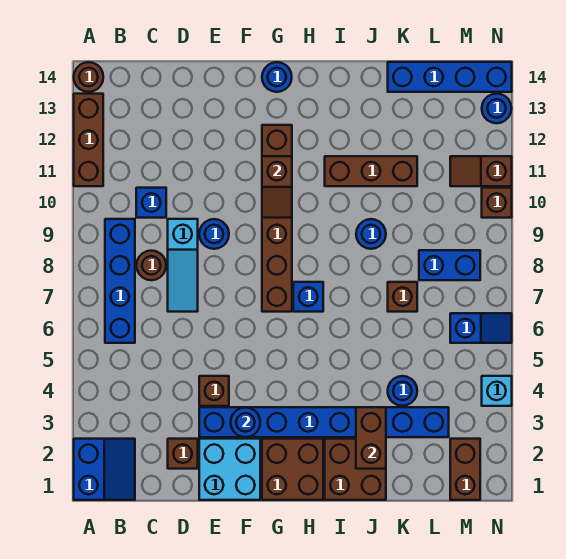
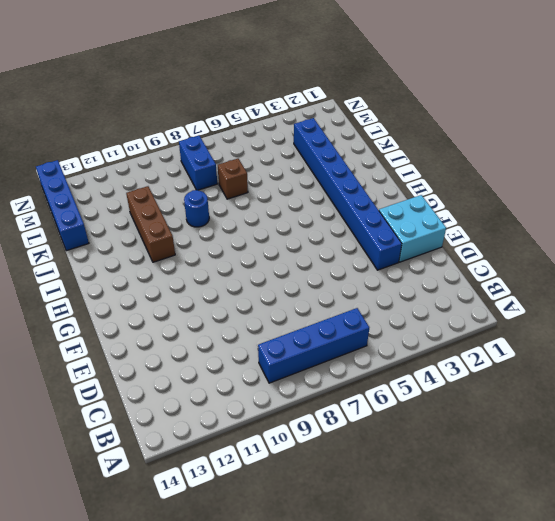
none -> blue slope A1:B2 level 1 top A
none -> brown brick A11:A13 level 1
none -> brown round brick A14 level 1
none -> brown round brick C8 level 1

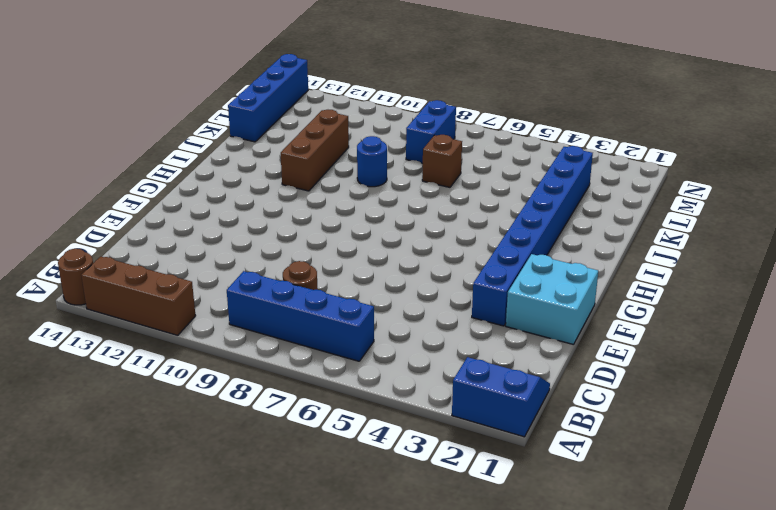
none -> blue brick C10 level 1
none -> brown brick D2 level 1
none -> cyan slope D7:D9 level 1 top 9
none -> brown brick E4 level 1

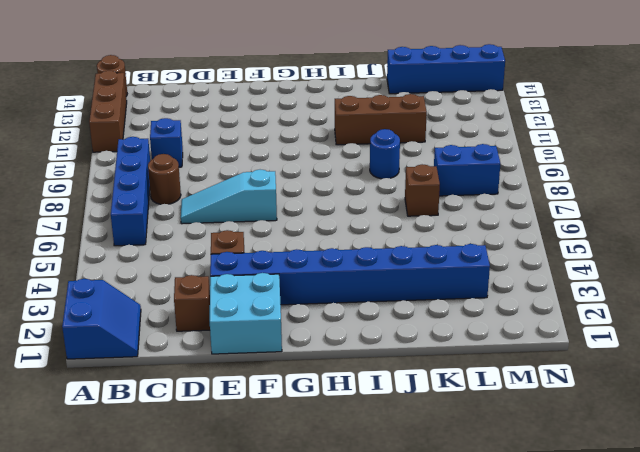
cyan slope D7:F7 level 1 top F -> cyan slope D7:D9 level 1 top 9
none -> blue round brick E9 level 1
none -> brown brick G1:H2 level 1
none -> brown brick G7:G12 level 1
none -> blue round brick G14 level 1

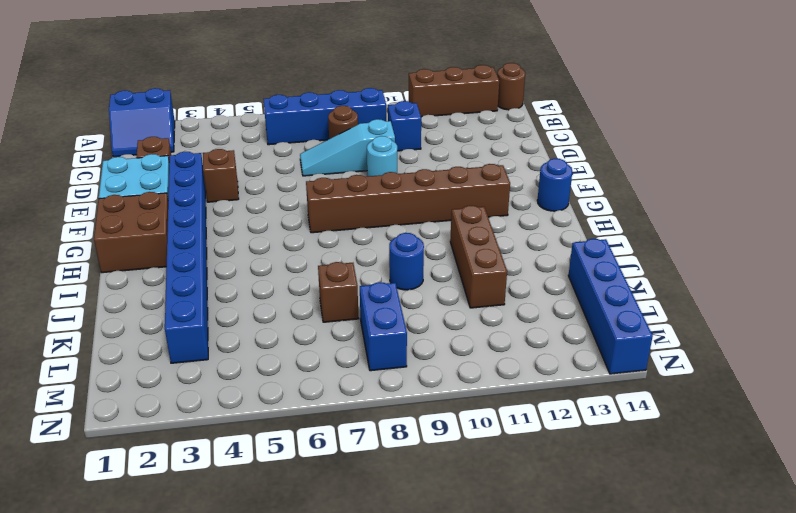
cyan round brick E9 level 1 -> blue round brick E9 level 1
none -> blue brick H7 level 1
none -> brown brick I1:J2 level 1
none -> blue round brick K4 level 1
none -> brown brick M1:M2 level 1

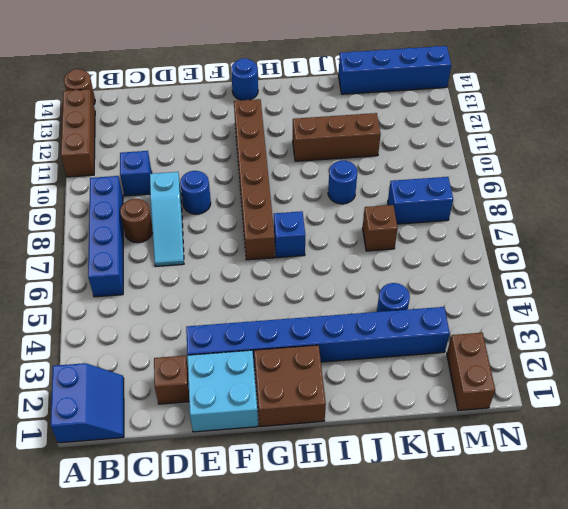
none -> brown brick E4 level 1
none -> brown brick I1:J2 level 1
none -> blue slope M6:N6 level 1 top M
none -> brown slope M11:N11 level 1 top N

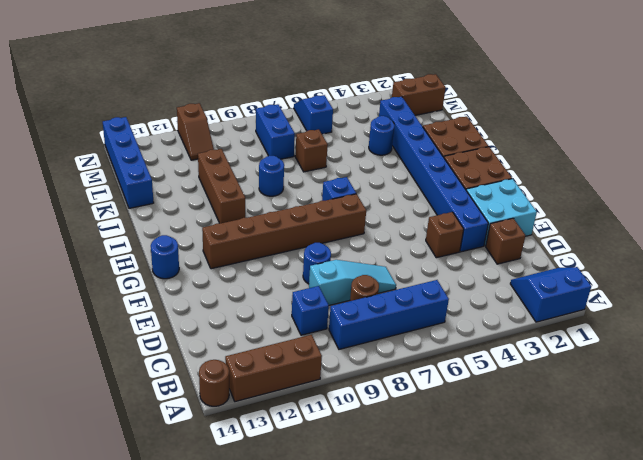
none -> cyan brick N4 level 1
none -> brown brick N10 level 1
none -> blue round brick N13 level 1
none -> blue round brick F3 level 2

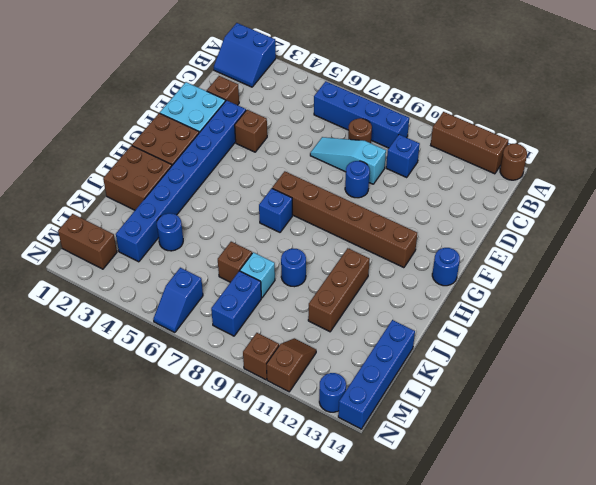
cyan brick K8 level 1 -> cyan brick N4 level 1
none -> blue round brick F3 level 2
none -> brown slope G10:G11 level 2 top 11
none -> brown brick J2:J3 level 2

